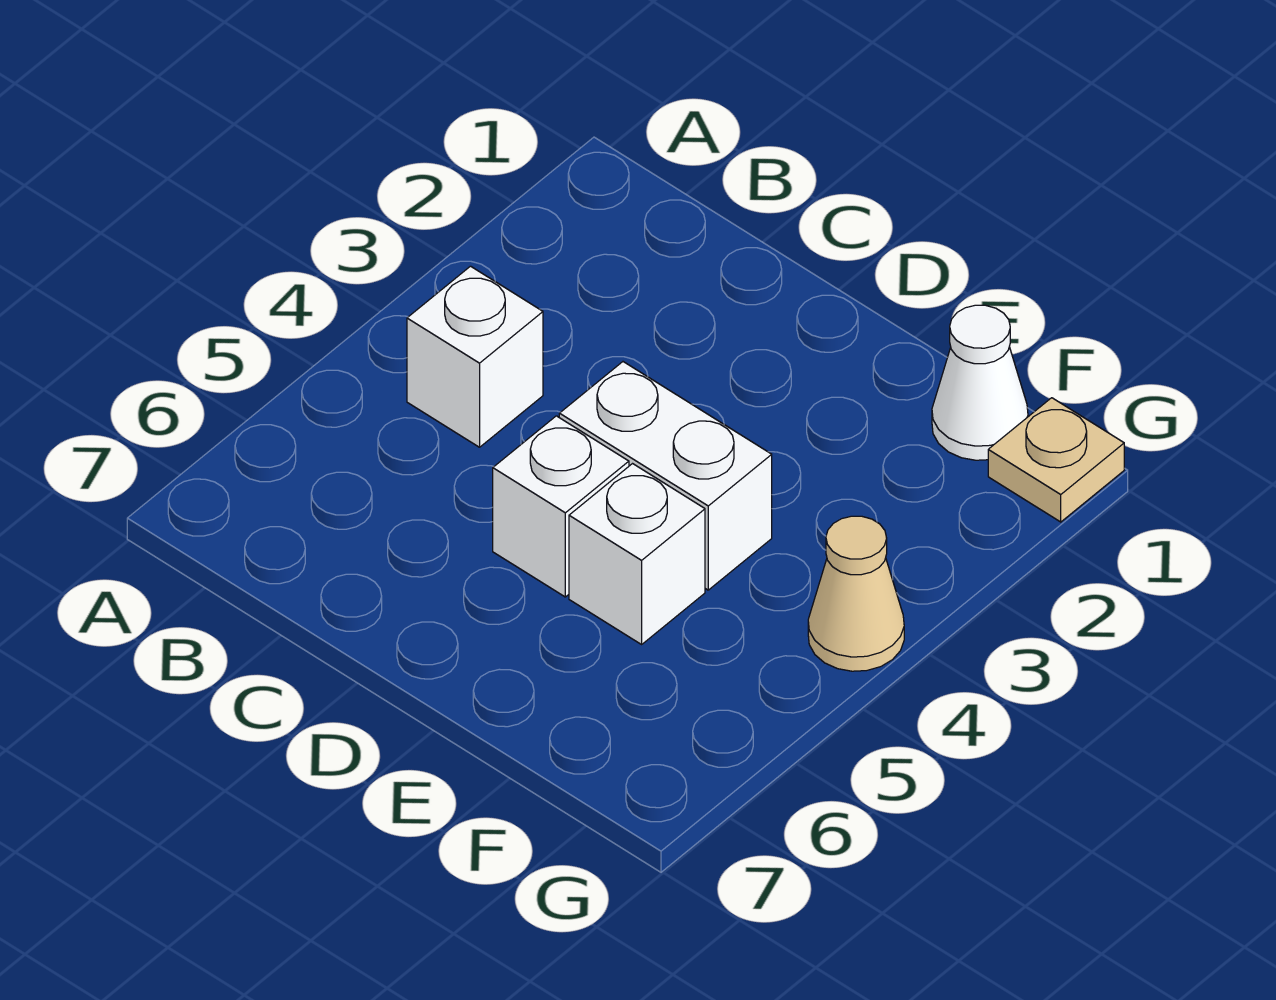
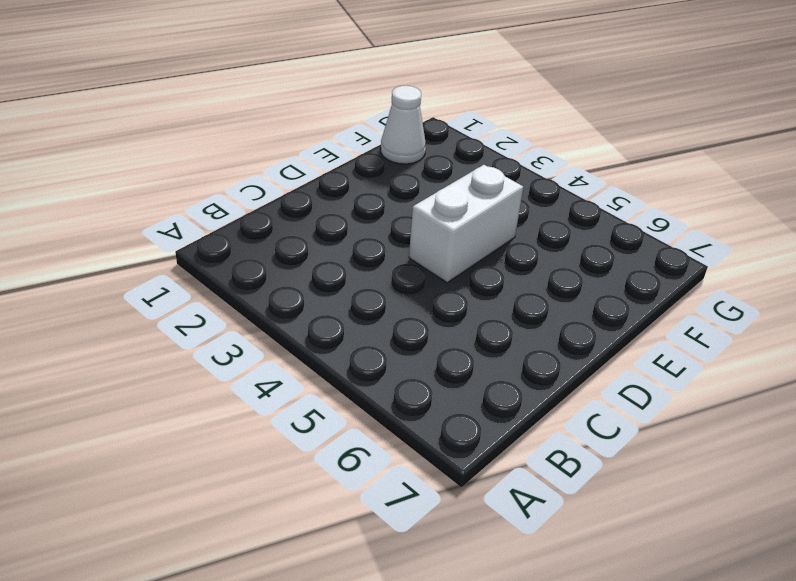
none -> white brick B4 level 1
none -> white brick D5 level 1

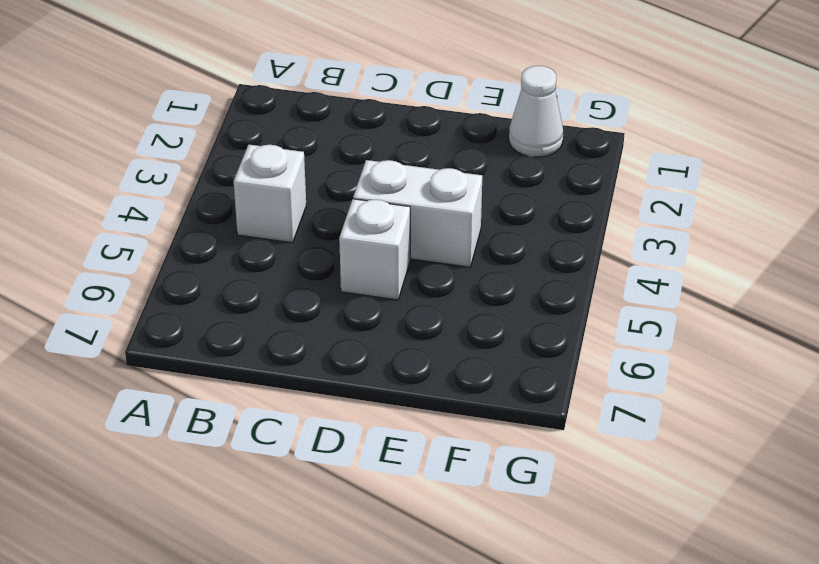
none -> white brick E5 level 1
none -> tan plate G1 level 1

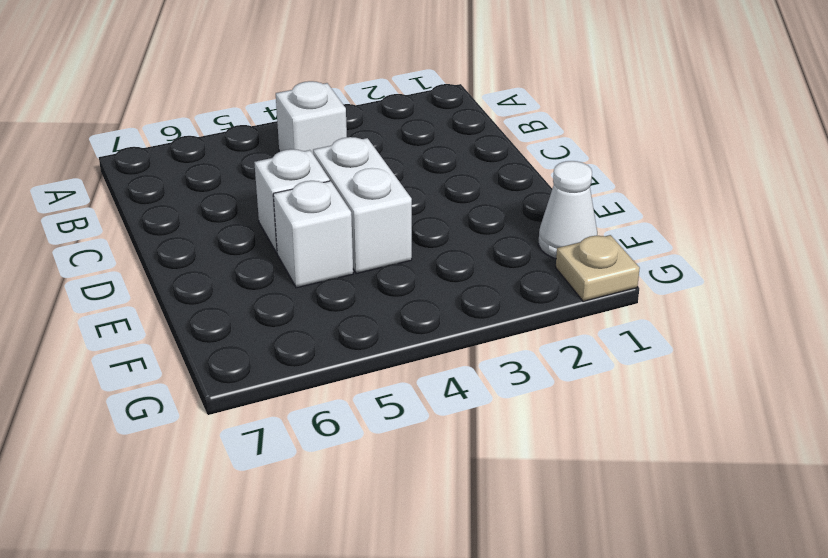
none -> tan cone G4 level 1

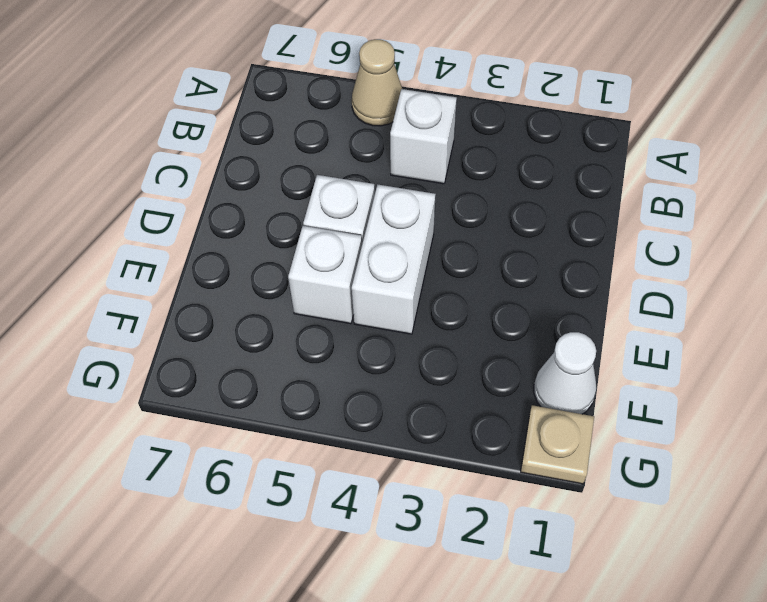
tan cone A5 level 1 -> tan cone G4 level 1

